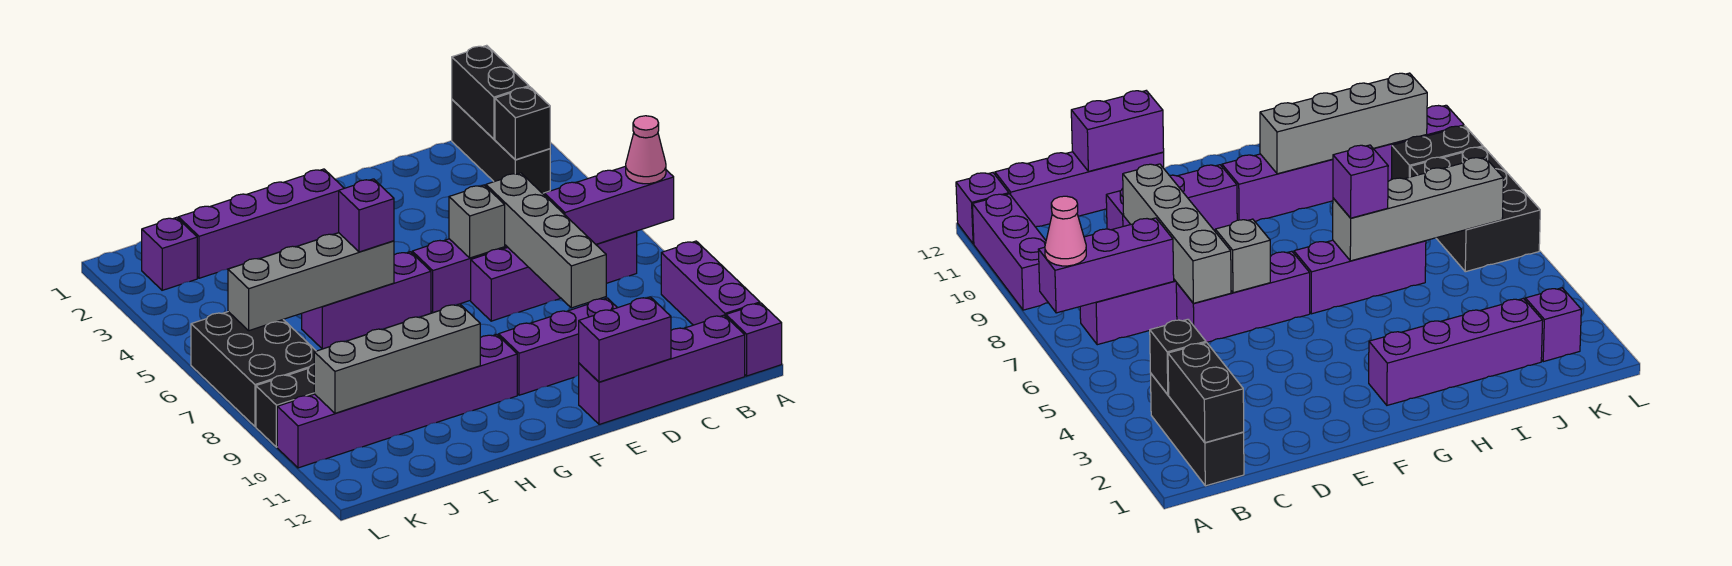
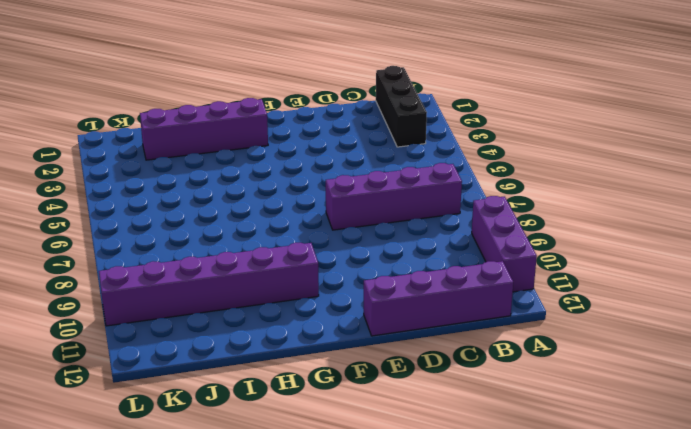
none -> purple brick A12 level 1
none -> purple brick D6:F6 level 1
none -> purple brick D10:F10 level 1

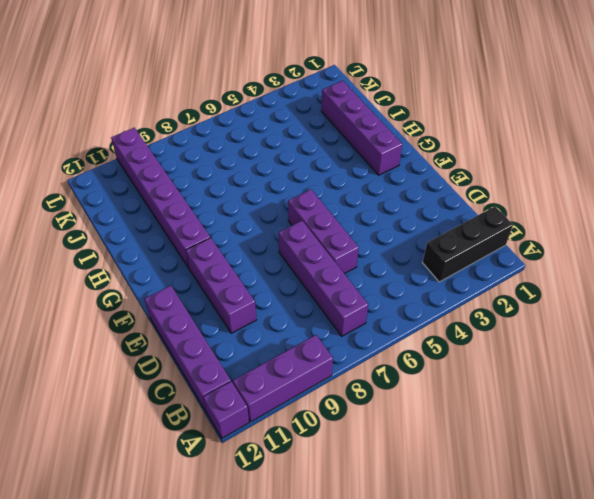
none -> purple brick G6:I6 level 1
none -> purple brick K2 level 1
none -> black brick K6:L8 level 1

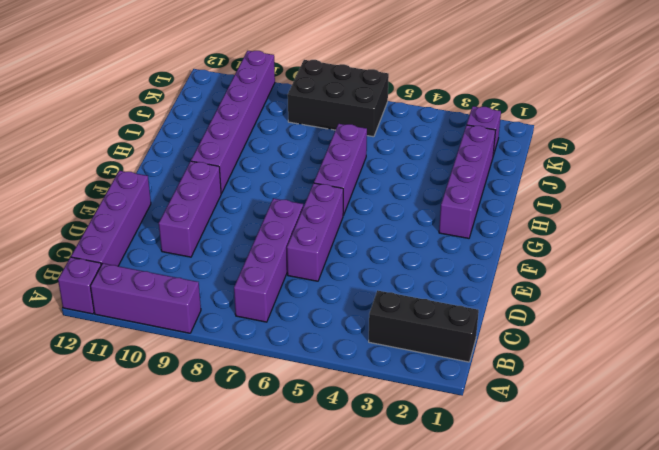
none -> black brick K9:L9 level 1
none -> purple brick A7:C7 level 2
none -> black brick B1:B2 level 2

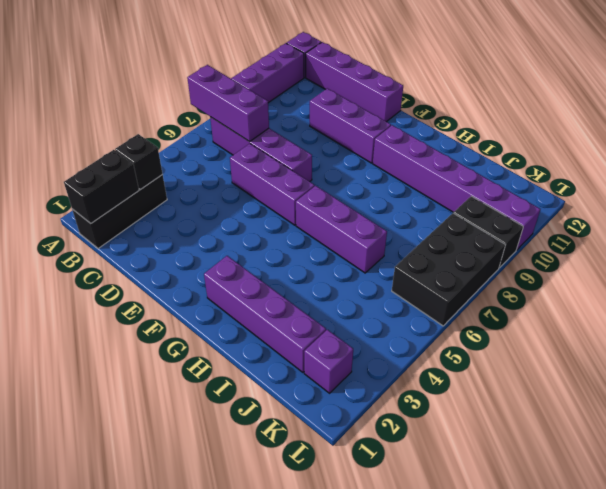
none -> grey brick D6:D9 level 2
none -> purple brick D12:E12 level 2
none -> grey brick E6 level 2

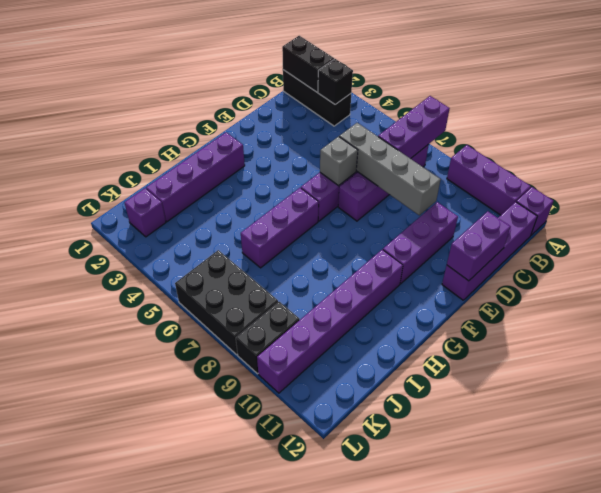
none -> grey brick H6:K6 level 2
none -> grey brick H10:K10 level 2
none -> pink cone A7 level 3

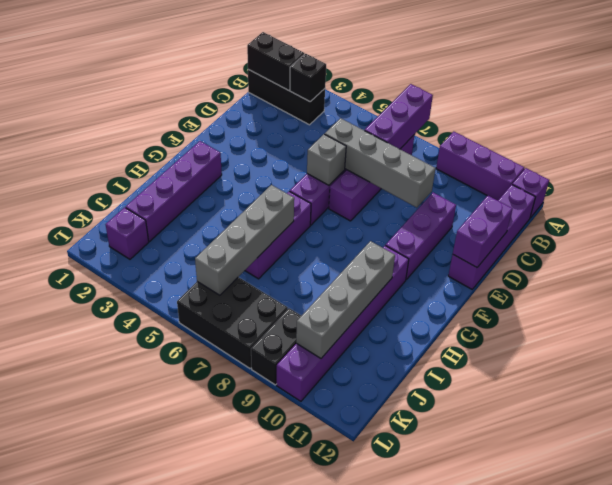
none -> pink cone A7 level 3
none -> purple brick H6 level 3

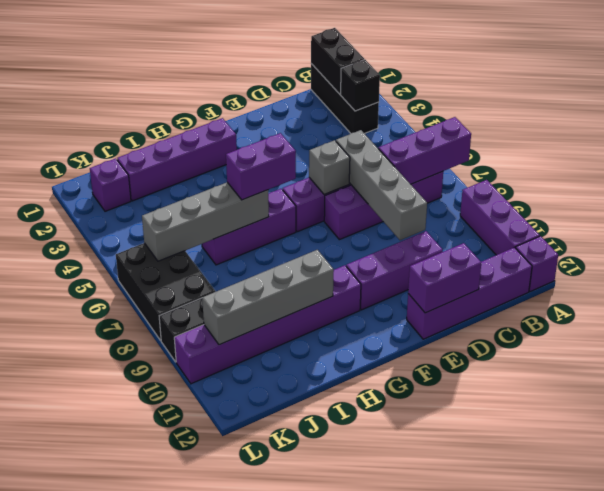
purple brick G6:H6 level 3 -> purple brick H6 level 3
none -> pink cone A7 level 3

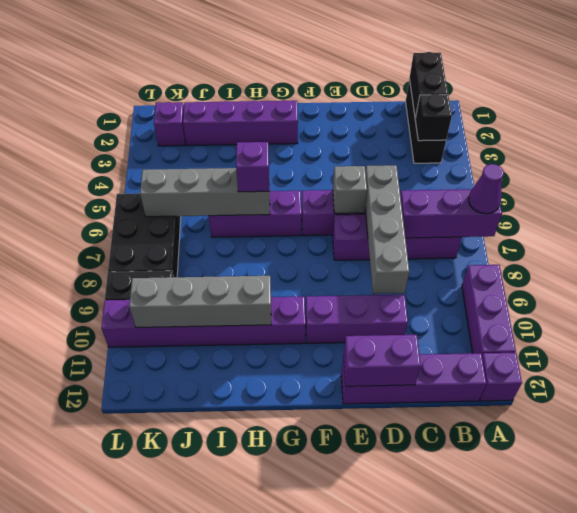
purple cone A7 level 3 -> pink cone A7 level 3

